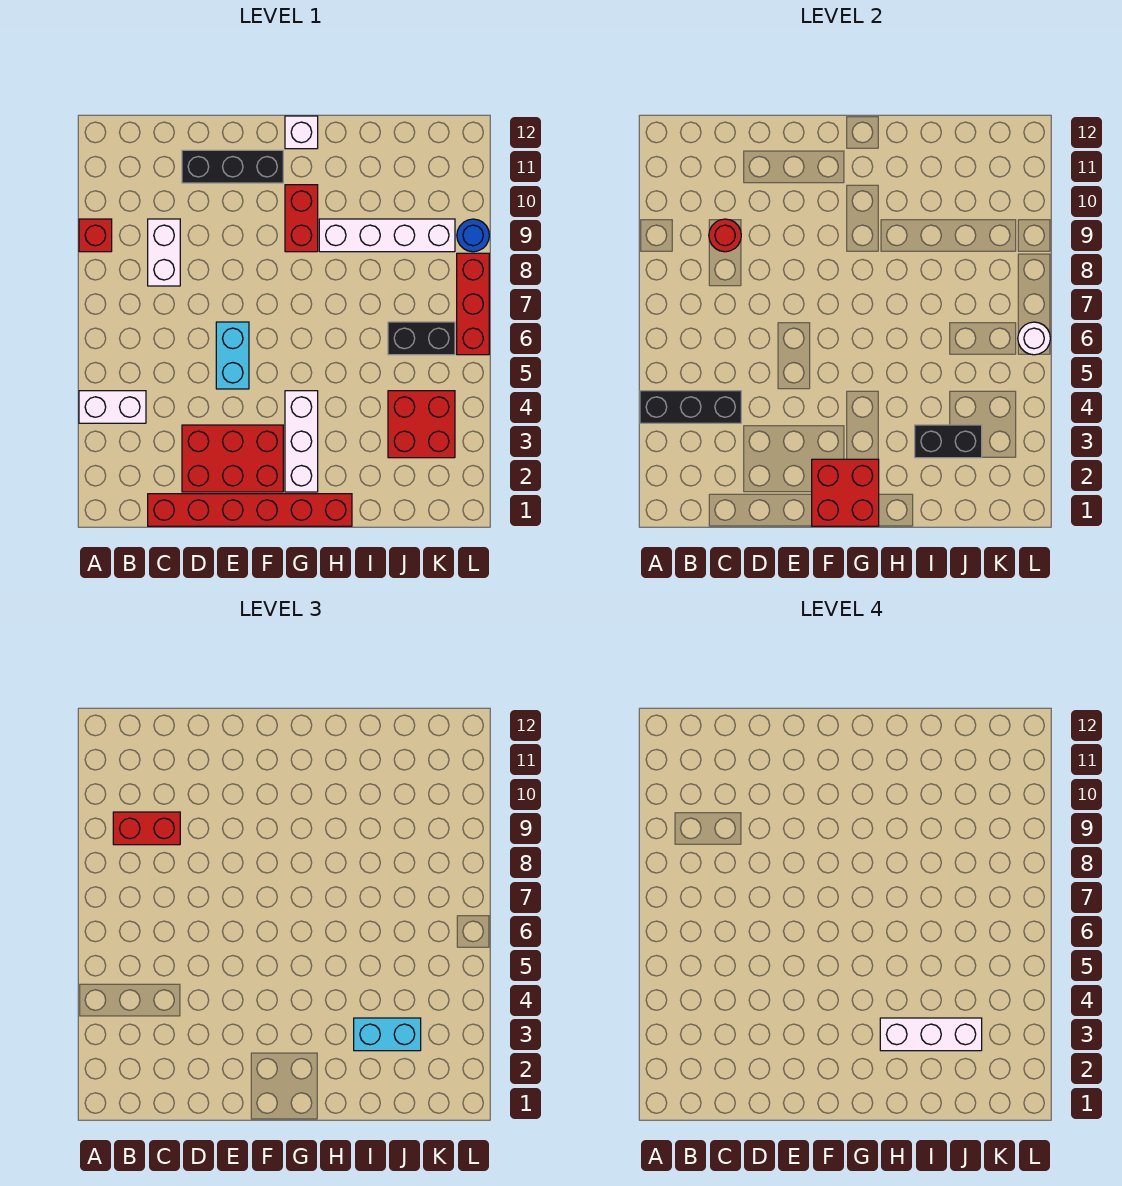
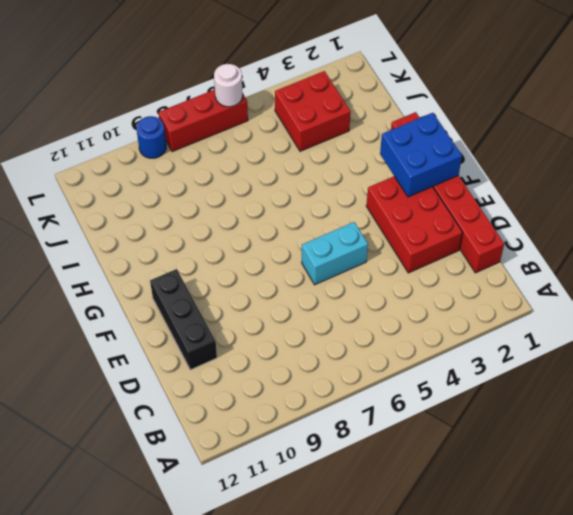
blue brick F1:G2 level 2 -> red brick F1:G2 level 2
none -> white brick A4:B4 level 1
none -> red brick A9 level 1
none -> white brick C8:C9 level 1

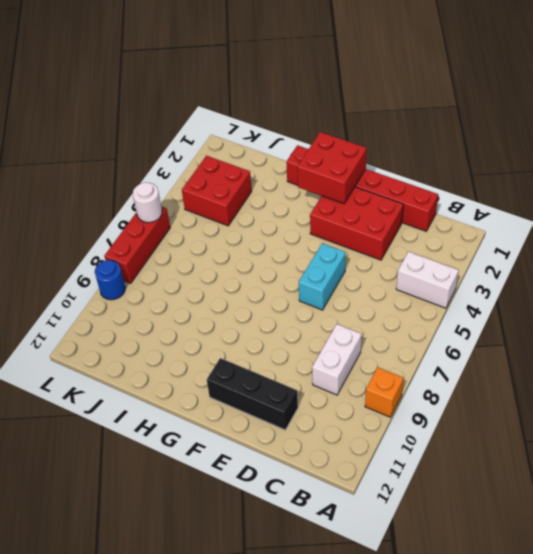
orange brick A9 level 1 -> red brick A9 level 1
none -> white brick G2:G4 level 1
none -> red brick G9:G10 level 1
none -> white brick G12 level 1

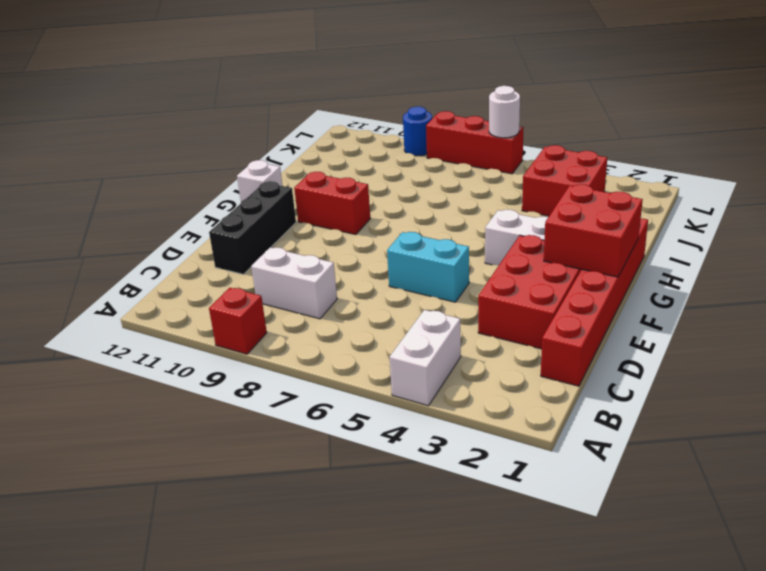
none -> white brick H9:K9 level 1
none -> black brick J6:K6 level 1
none -> black brick A4:C4 level 2

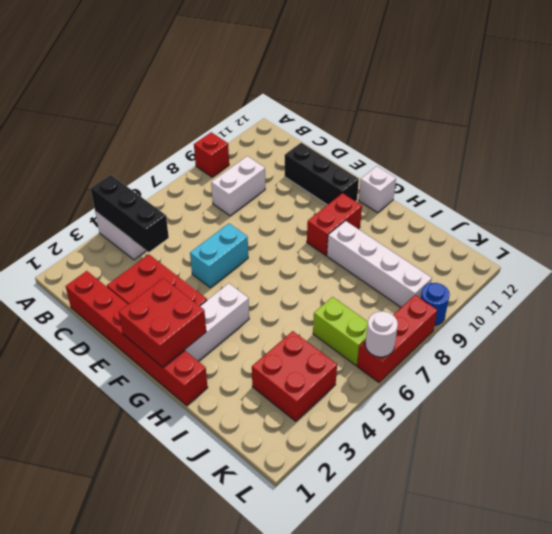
lime brick J6:K6 level 1 -> black brick J6:K6 level 1
none -> red round brick C9 level 2
none -> black brick I3:J3 level 2
none -> red brick B9:C9 level 3

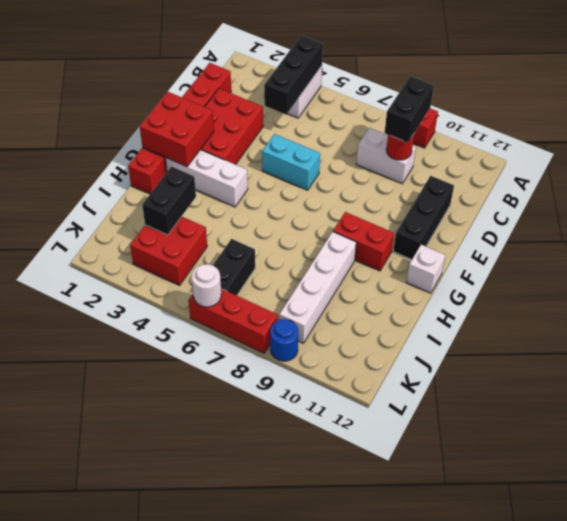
black brick B9:C9 level 3 -> red brick B9:C9 level 3
none -> cyan brick I3:J3 level 3
none -> white brick H3:J3 level 4

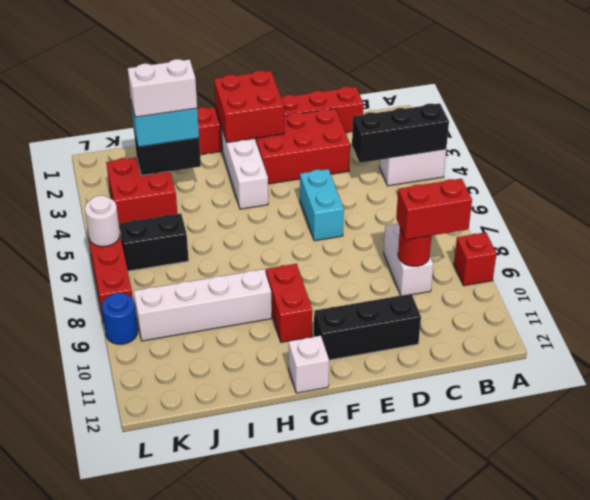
white brick I3:J3 level 4 -> white brick H3:J3 level 4

